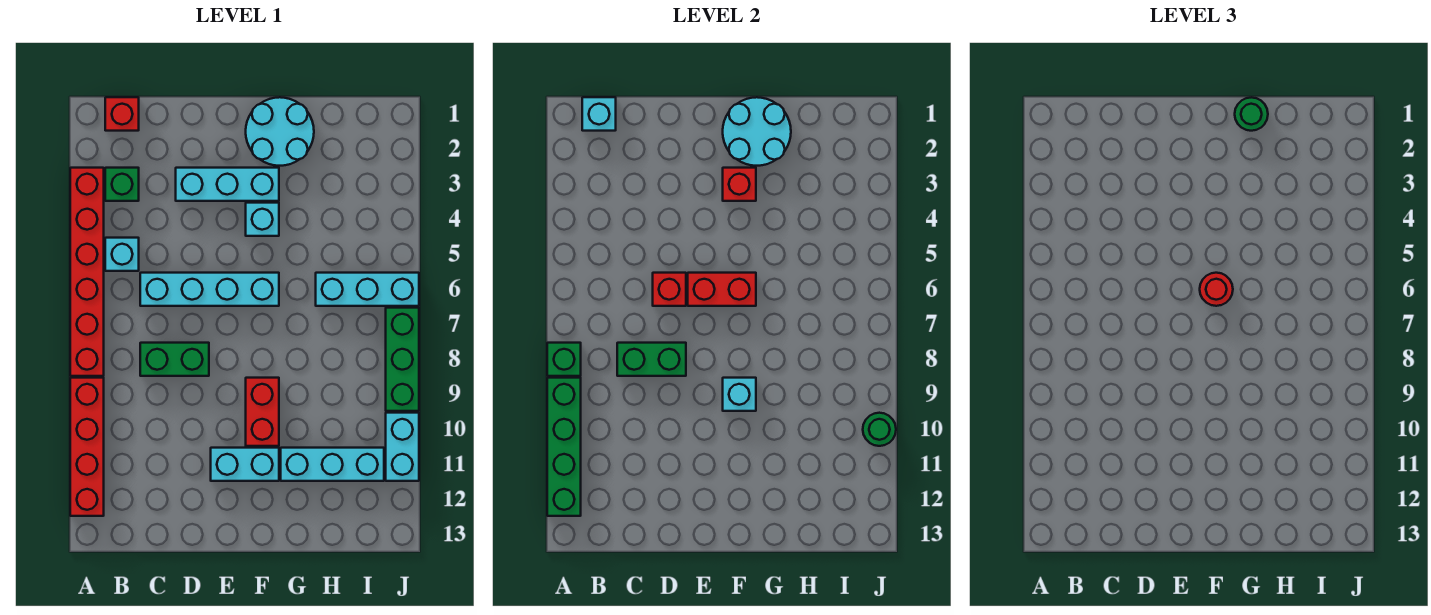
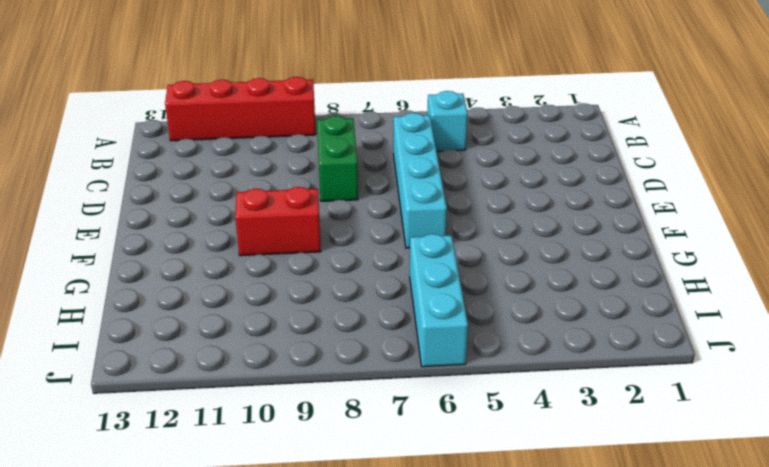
none -> red brick A3:A8 level 1
none -> red brick B1 level 1
none -> green brick B3 level 1

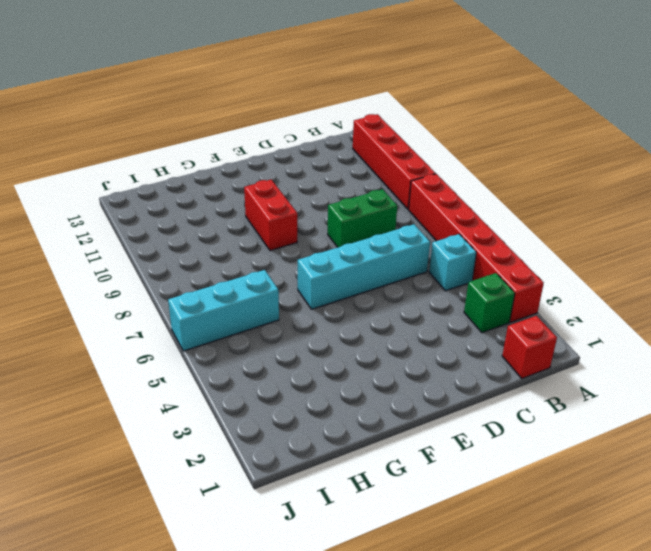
none -> cyan brick D3:F3 level 1
none -> cyan brick E11:F11 level 1
none -> cyan round brick F1:G2 level 1

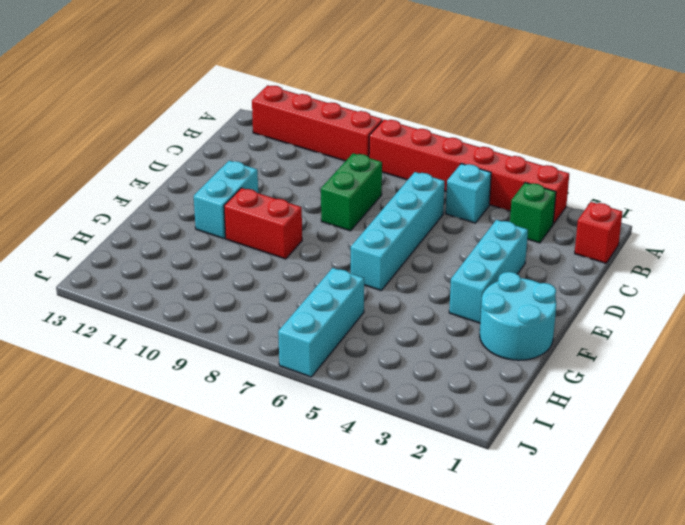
none -> cyan brick F4 level 1
none -> cyan brick G11:I11 level 1
none -> green brick J7:J9 level 1

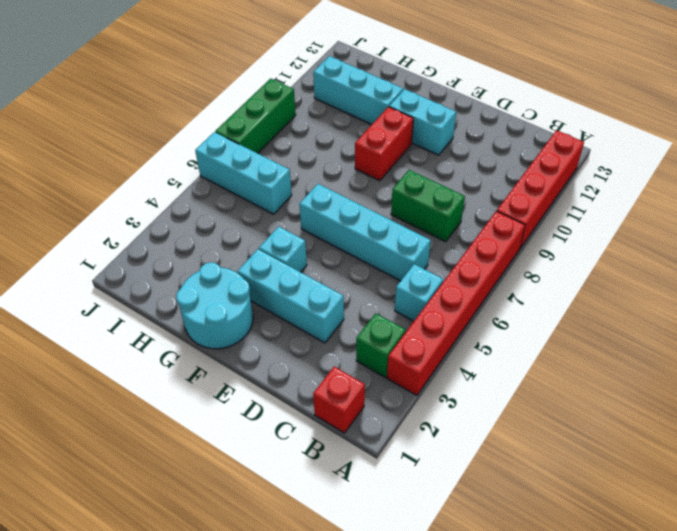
none -> cyan brick J10:J11 level 1
none -> green brick A8 level 2
none -> green brick A9:A12 level 2

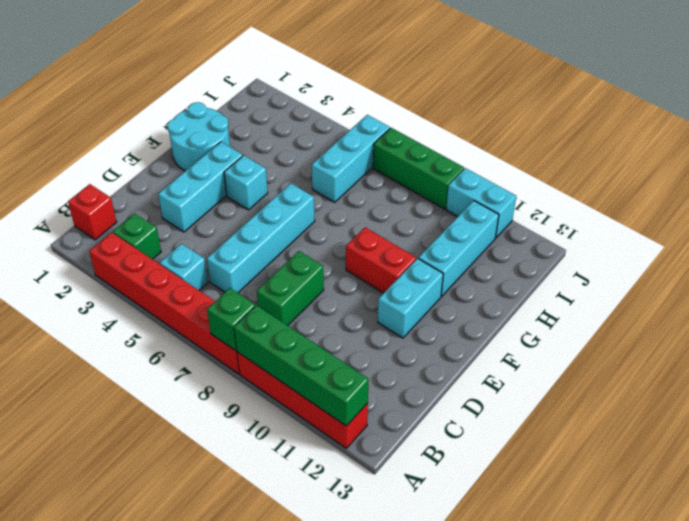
none -> cyan brick B1 level 2
none -> green brick C8:D8 level 2
none -> red brick D6 level 2

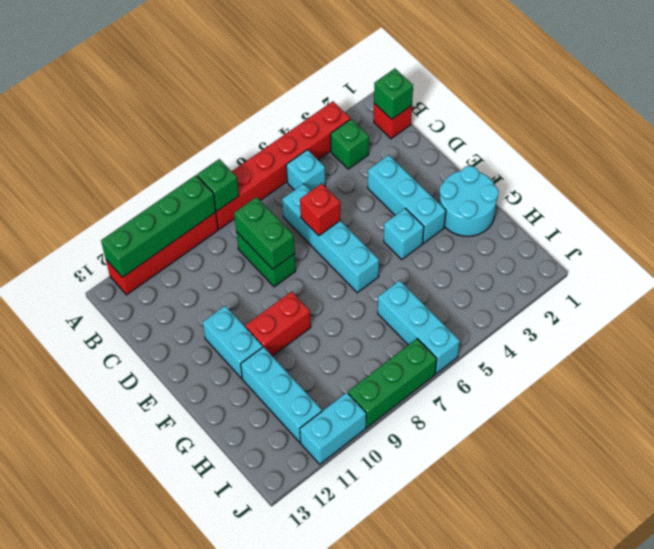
green brick B1 level 2 -> cyan brick B1 level 2
none -> red brick E6:F6 level 2
none -> cyan round brick F1:G2 level 2
none -> red brick F3 level 2

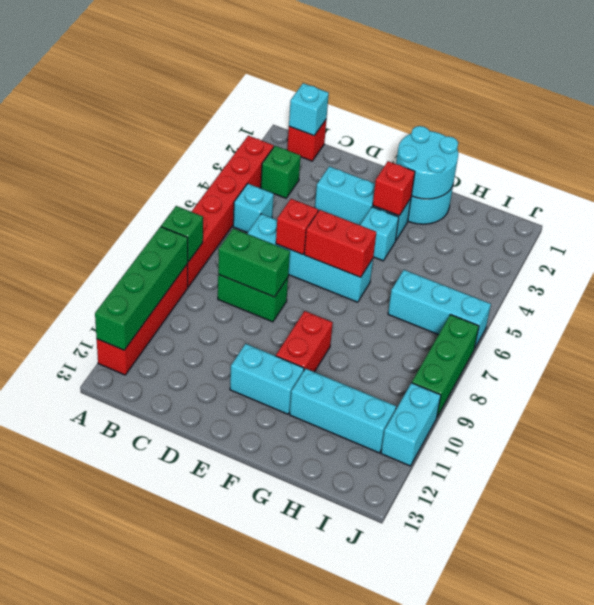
none -> cyan brick F9 level 2
none -> green round brick J10 level 2
none -> red round brick F6 level 3

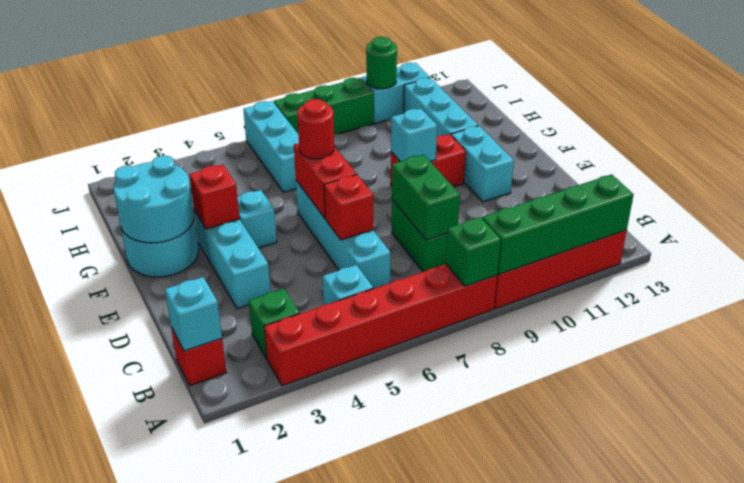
none -> green round brick G1 level 3

